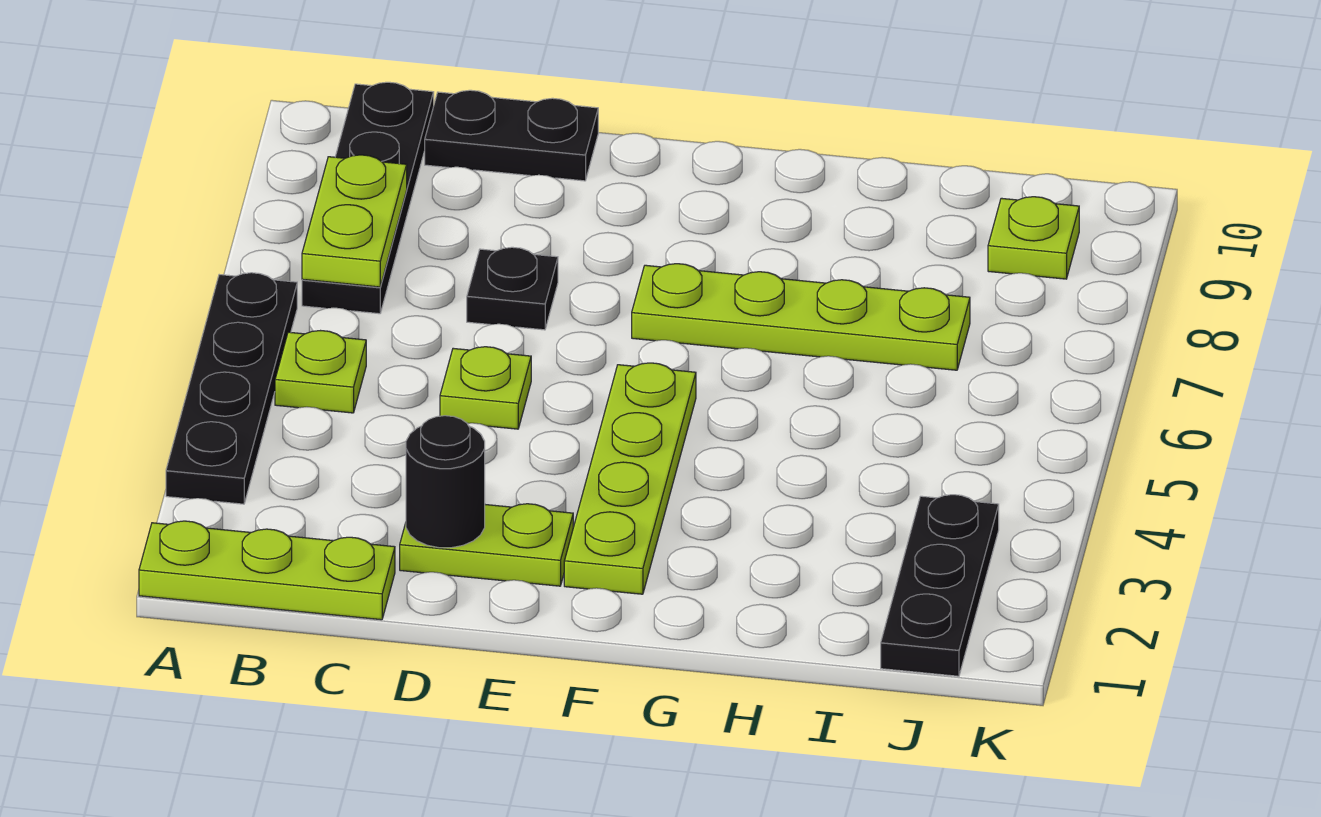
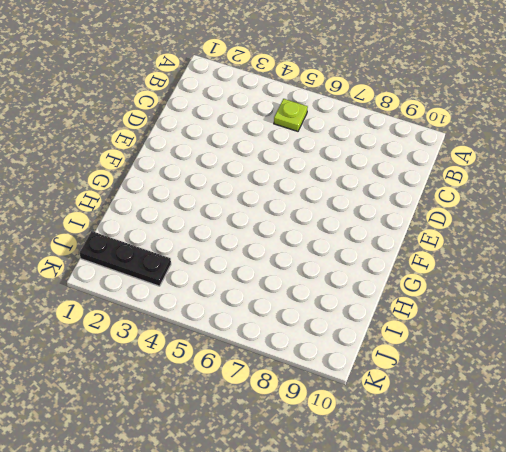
none -> lime plate A1:C1 level 1
none -> black plate A3:A6 level 1
none -> black plate B7:B10 level 1

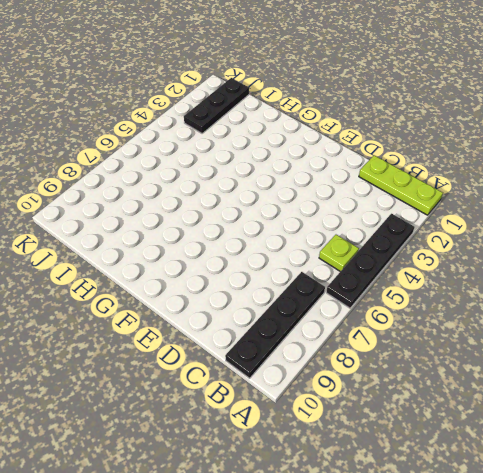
none -> black plate C10:D10 level 1
none -> lime plate D2:E2 level 1
none -> lime plate D5 level 1

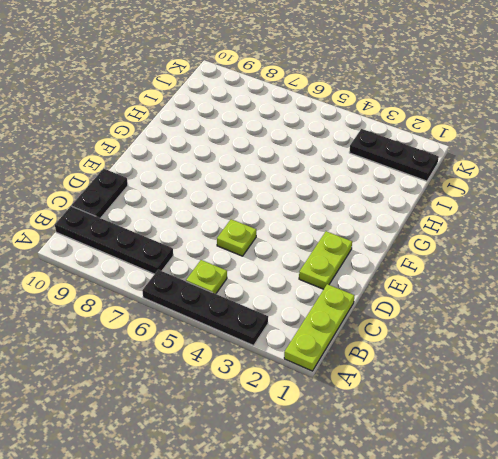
none -> black plate D7 level 1
none -> lime plate F2:F5 level 1
none -> lime plate F7:I7 level 1

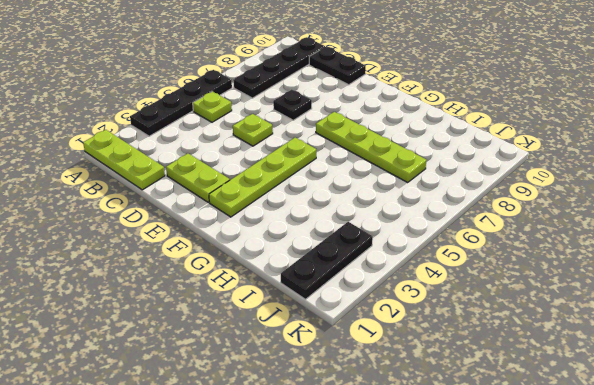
none -> lime plate J9 level 1
none -> lime plate B7:B8 level 2
none -> black round brick D2 level 2

